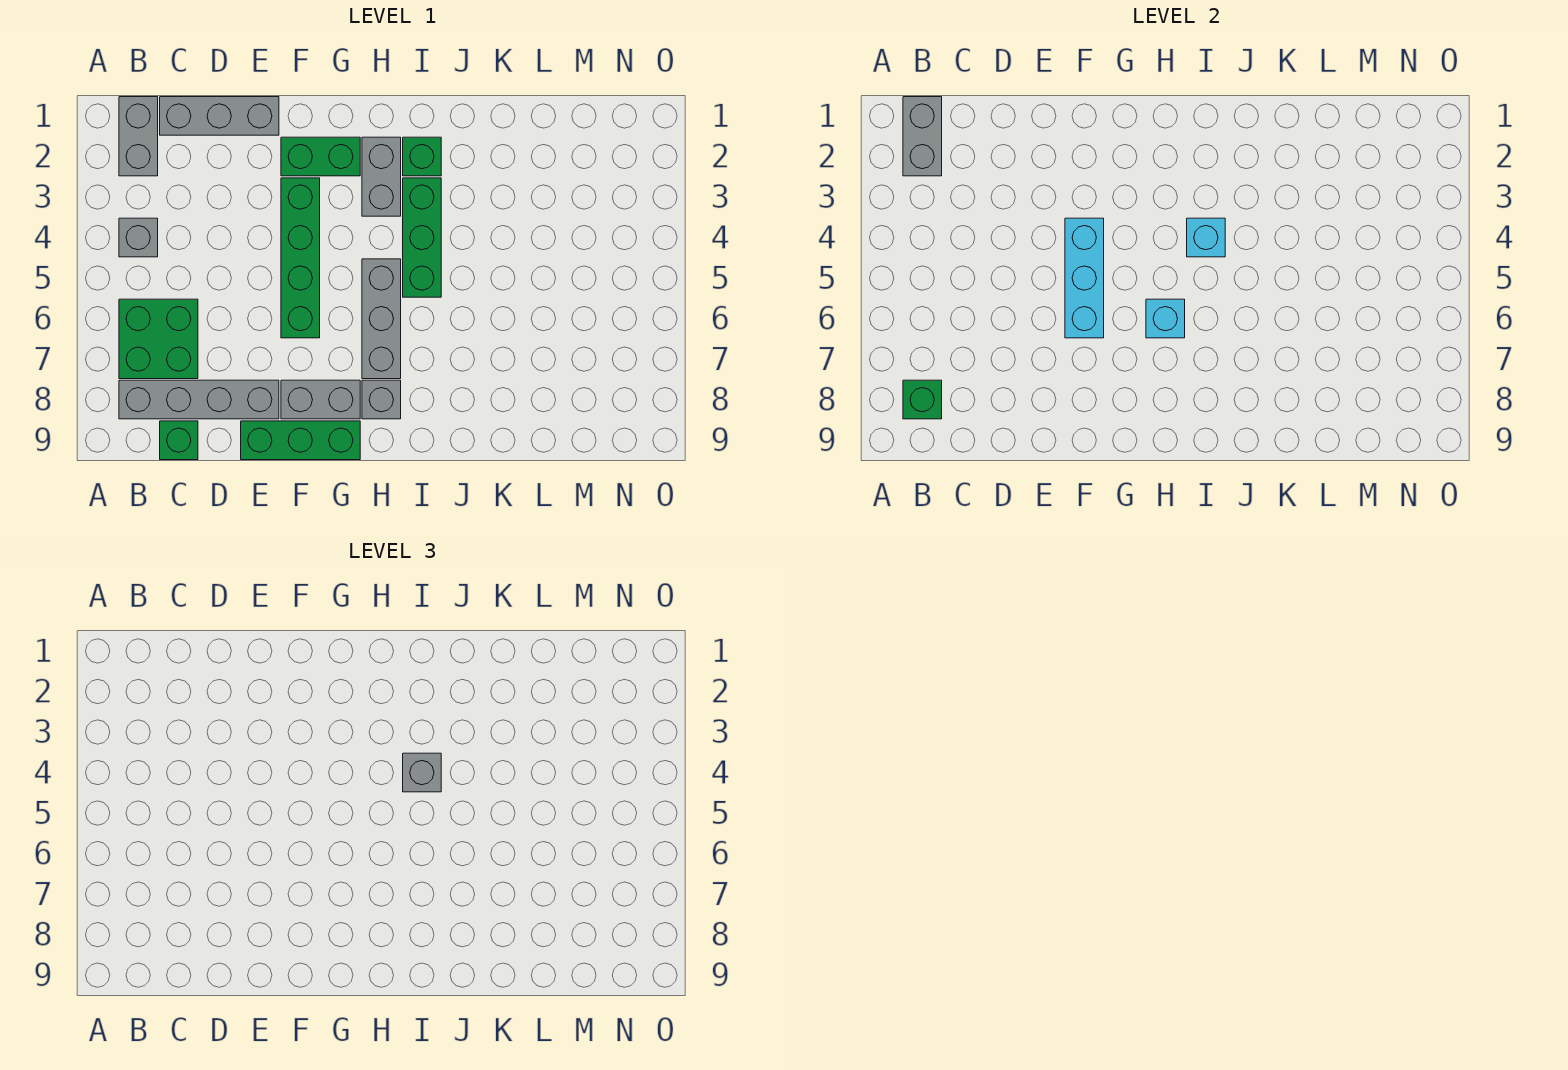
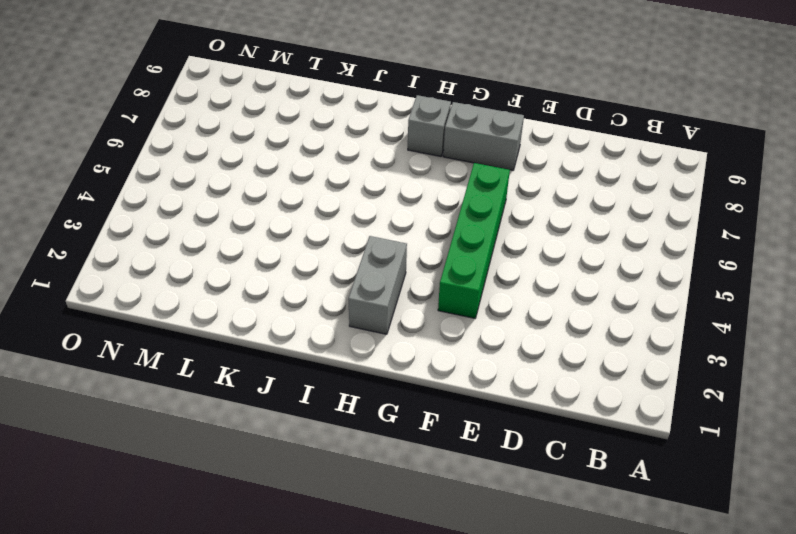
none -> grey brick B1:B2 level 1
none -> grey brick B4 level 1
none -> green brick B6:C7 level 1

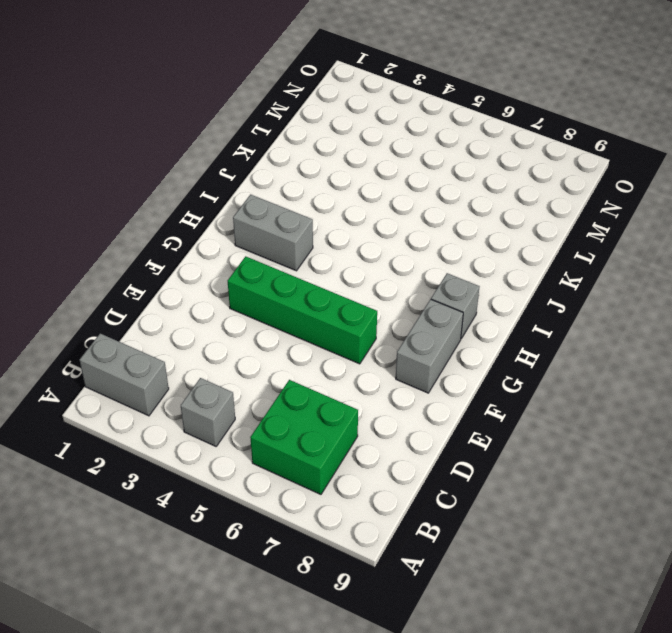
none -> grey brick B8:E8 level 1
none -> grey brick C1:E1 level 1
none -> green brick C9 level 1

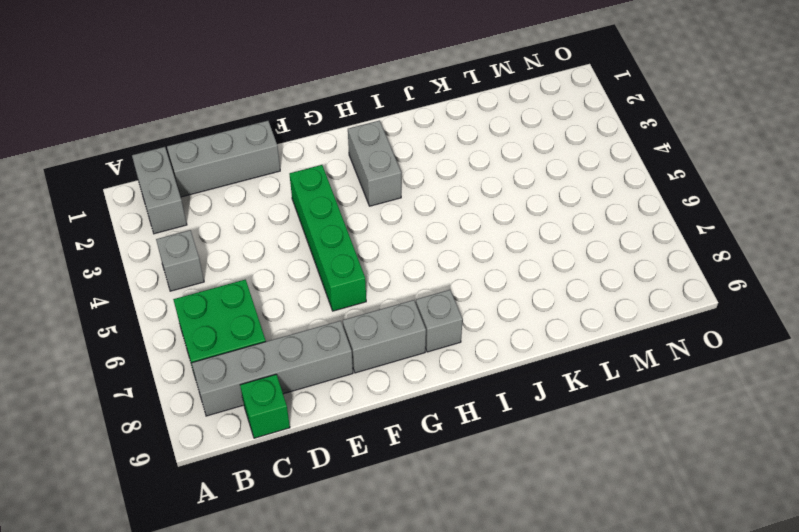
none -> green brick E9:G9 level 1
none -> green brick F2:G2 level 1
none -> grey brick H5:H7 level 1

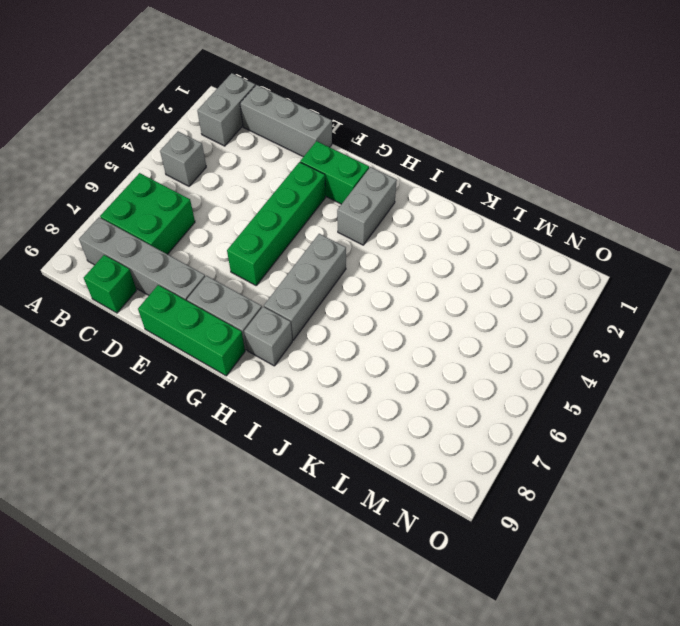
none -> green brick I2 level 1
none -> green brick I3:I5 level 1
none -> grey brick B1:B2 level 2

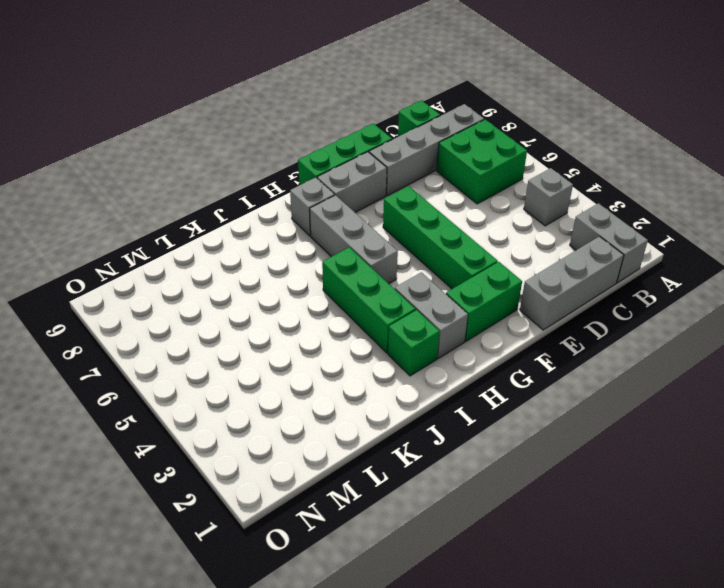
none -> grey brick B1:B2 level 2
none -> green brick B8 level 2
none -> cyan brick F4:F6 level 2

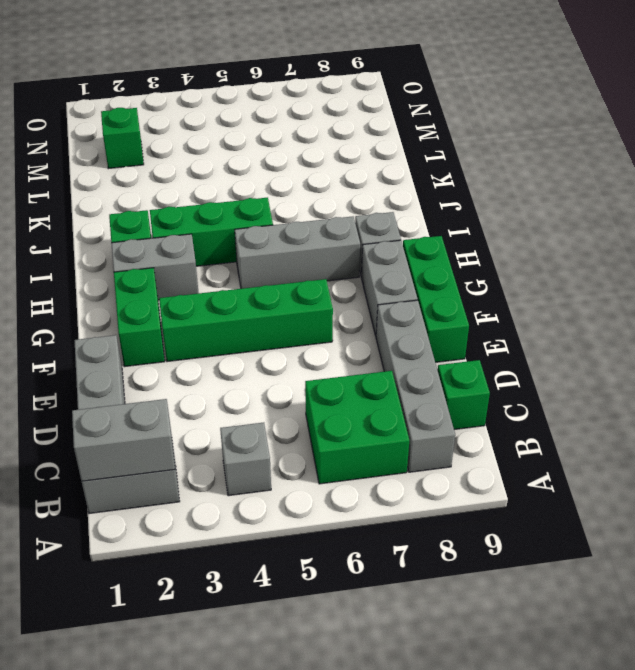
green brick M2 level 1 -> green brick B8 level 2
none -> cyan brick F4:F6 level 2
none -> cyan brick H6 level 2
none -> cyan brick I4 level 2

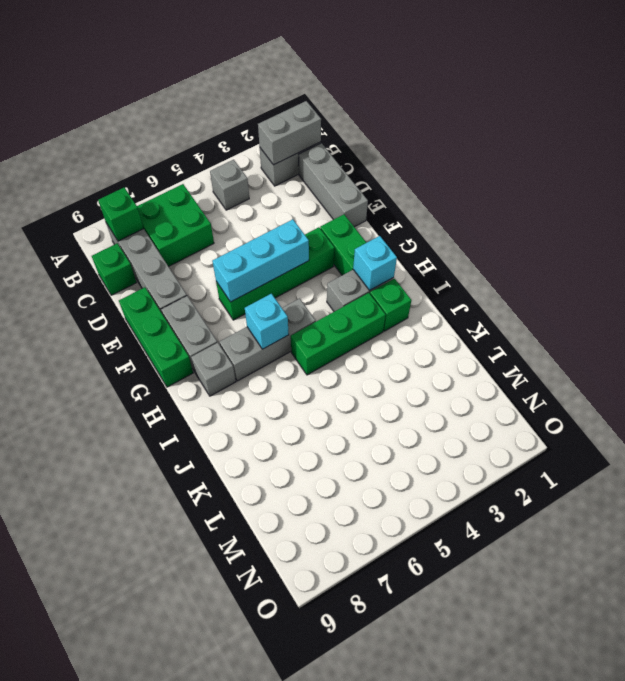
cyan brick H2 level 2 -> cyan brick I4 level 2
none -> grey brick I4 level 3

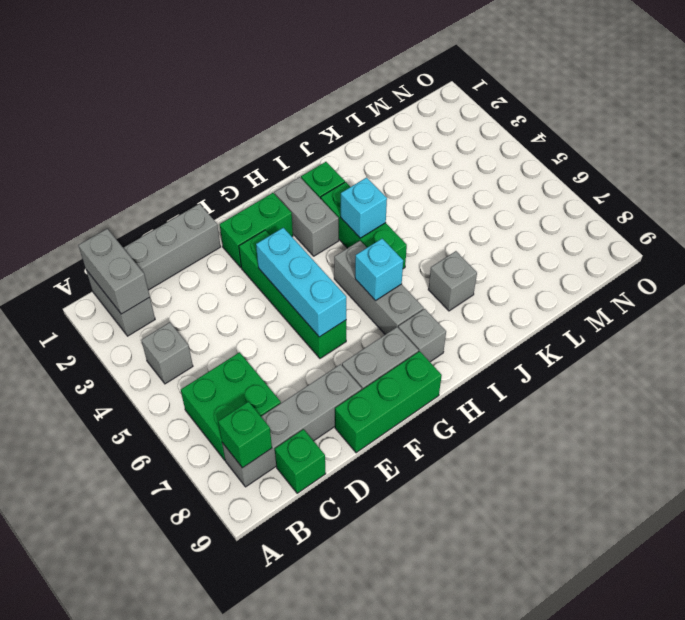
grey brick J7 level 1 -> grey brick I4 level 3

